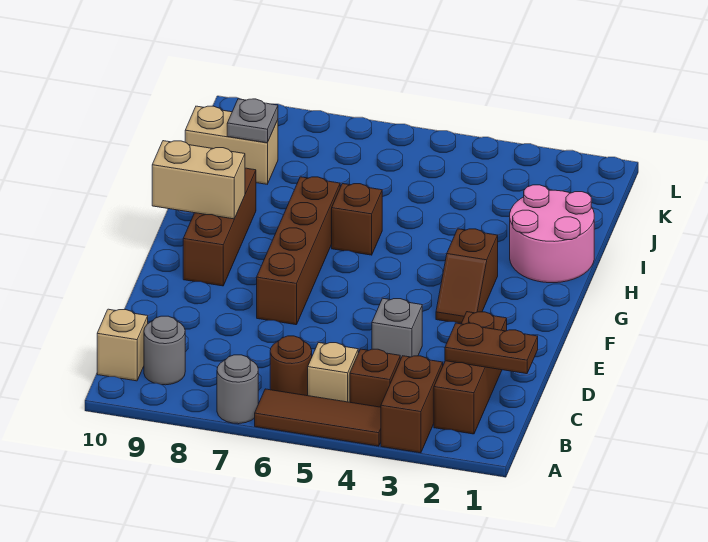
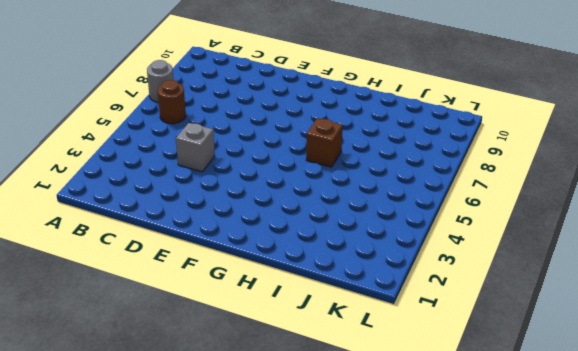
none -> brown brick A3:B3 level 1
none -> brown tile A4:A6 level 1
none -> brown brick B2:D2 level 1

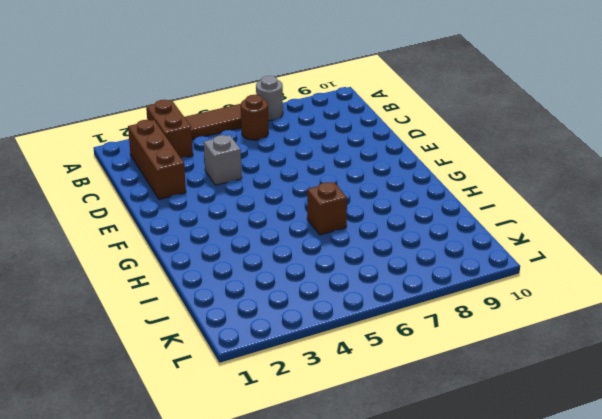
none -> brown brick B4 level 1
none -> tan brick B5 level 1
none -> grey round brick B9 level 1

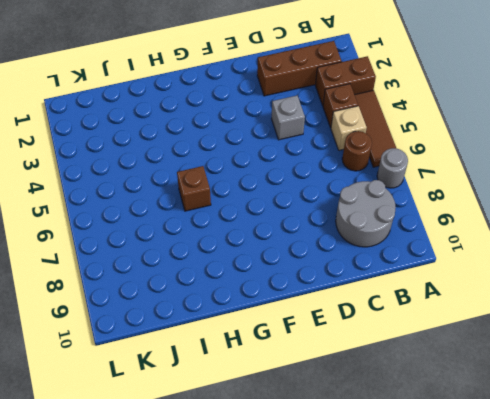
grey round brick B8:C9 level 1 -> grey round brick B9 level 1
none -> tan brick B10 level 1
none -> brown brick E7:H7 level 1
none -> brown slope F3:G3 level 1 top G

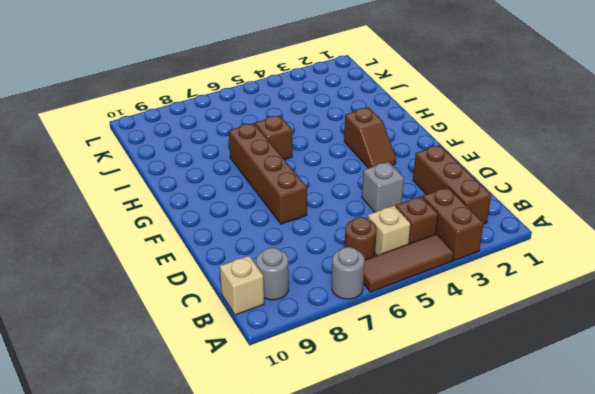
none -> brown brick F9:H9 level 1
none -> pink round brick H1:I2 level 1
none -> tan brick J9:J10 level 1

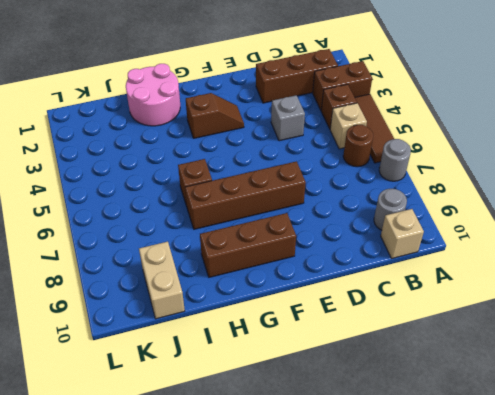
none -> brown plate C1:C2 level 2
none -> tan brick G9:G10 level 2
none -> grey plate J9 level 2

